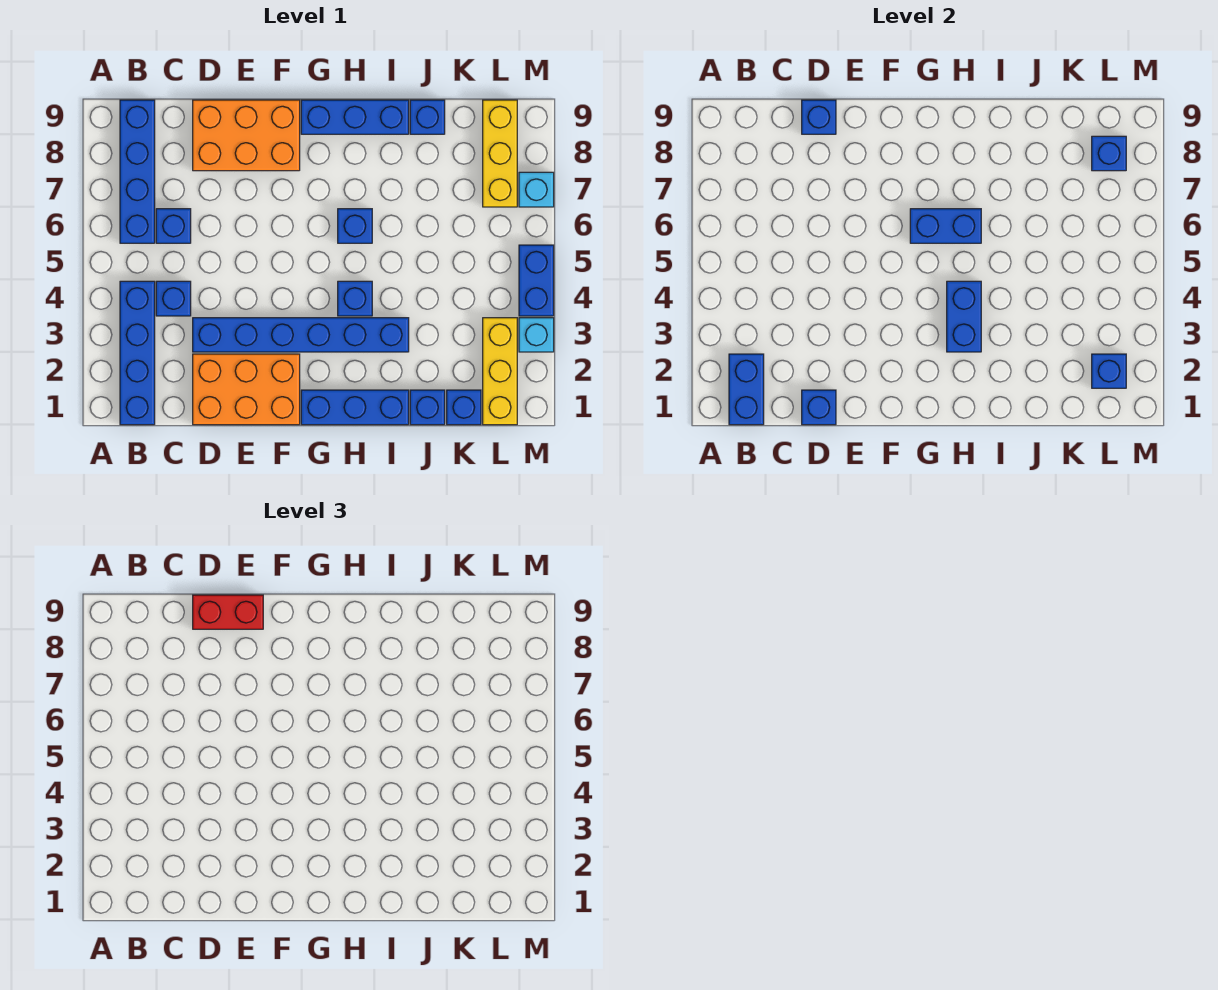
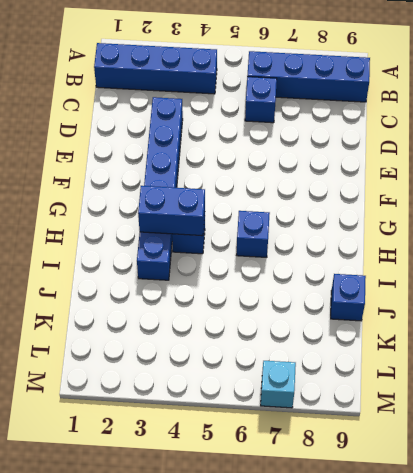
none -> blue brick C4 level 1
none -> orange brick D1:F2 level 1
none -> orange brick D8:F9 level 1

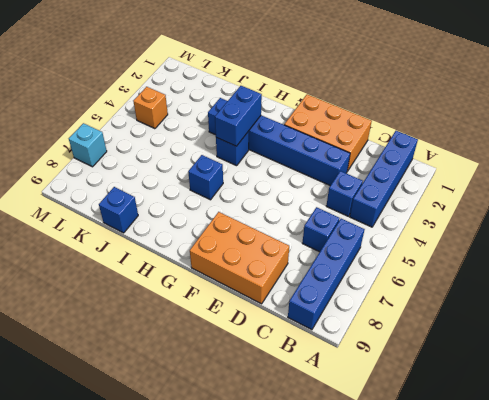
orange brick L4 level 1 -> none
none -> blue brick G1:I1 level 1
none -> blue brick G9:I9 level 1
none -> blue brick J1 level 1

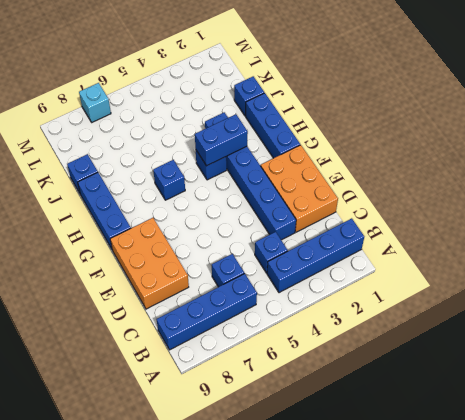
none -> blue brick K1 level 1
none -> yellow brick L1:L3 level 1
none -> yellow brick L7:L9 level 1

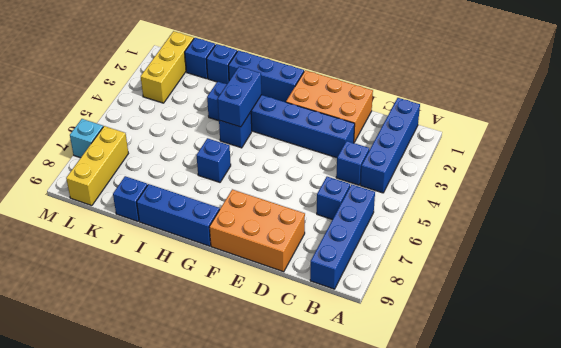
none -> cyan brick M3 level 1
none -> blue brick M4:M5 level 1
none -> blue brick B1:B2 level 2

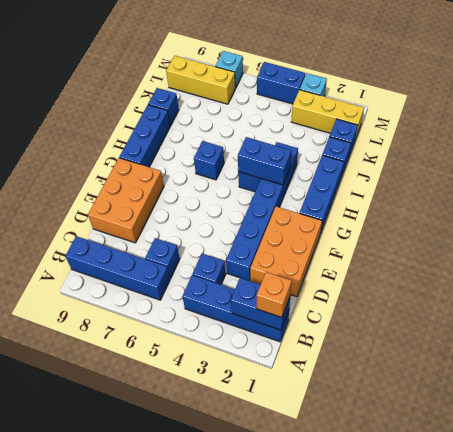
orange brick B1 level 3 -> none
none -> blue brick D1 level 2
none -> blue brick D9 level 2
none -> blue brick G6:H6 level 2

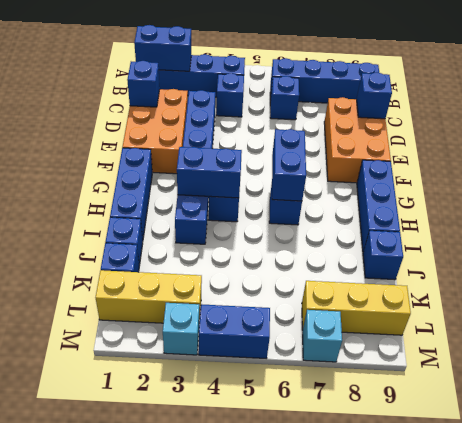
none -> blue brick L2 level 2
none -> blue brick L8 level 2
none -> red brick D9:E9 level 3

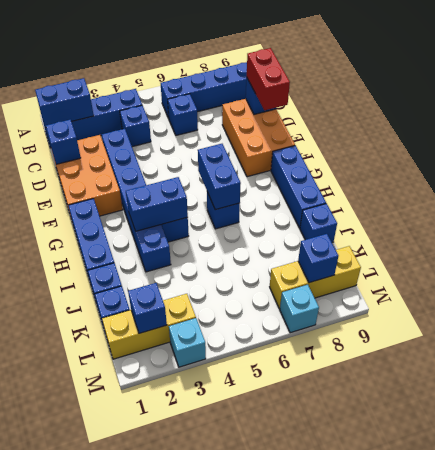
none -> blue brick M4:M5 level 1

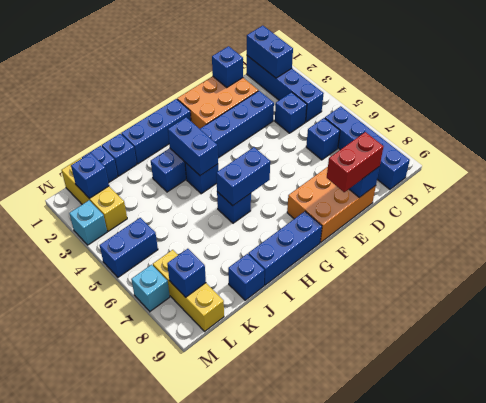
blue brick L5:M5 level 1 -> blue brick M4:M5 level 1

